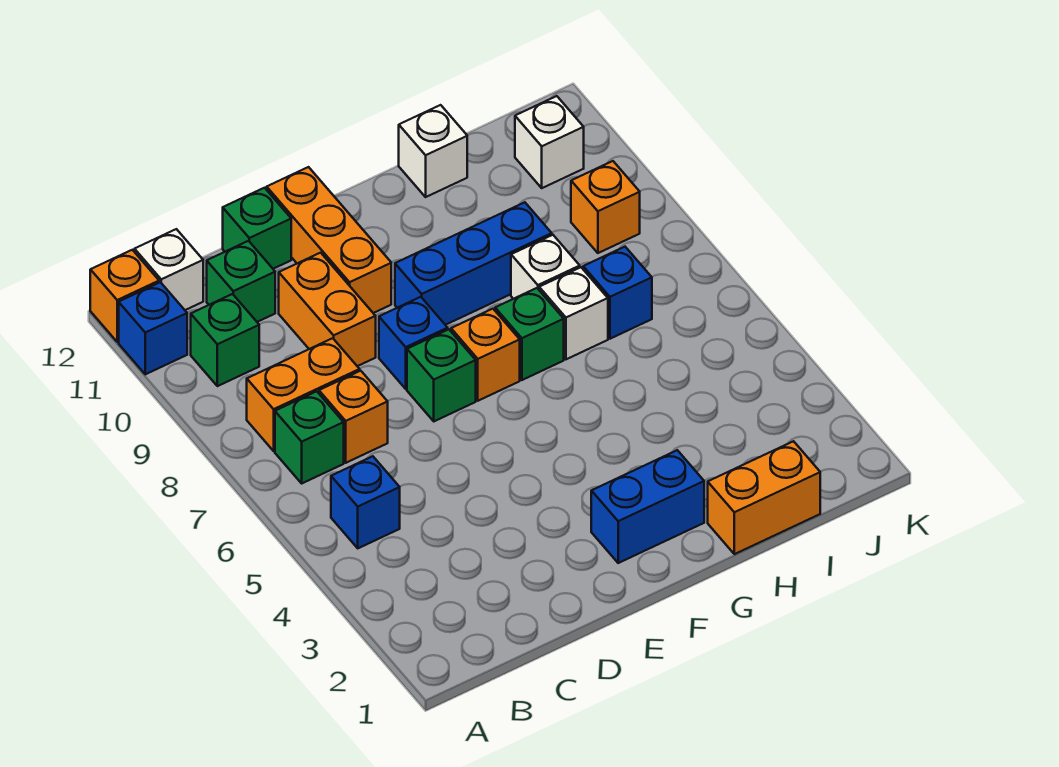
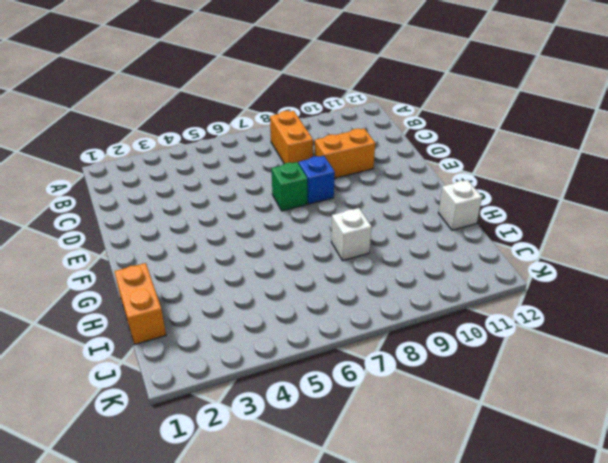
none -> blue brick A11 level 1
none -> orange brick A12 level 1
none -> blue brick B5 level 1

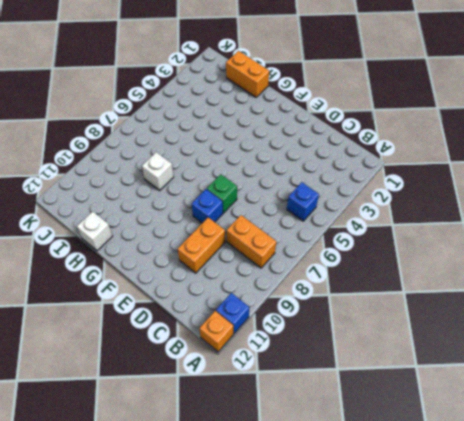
none -> green brick B7 level 1
none -> green brick B10 level 1
none -> white brick B12 level 1

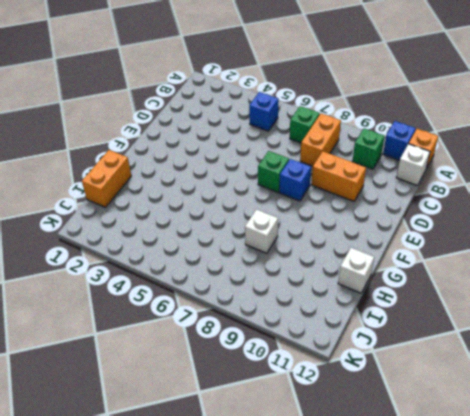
none -> orange brick C7 level 1
none -> green brick C11 level 1
none -> green brick D12 level 1

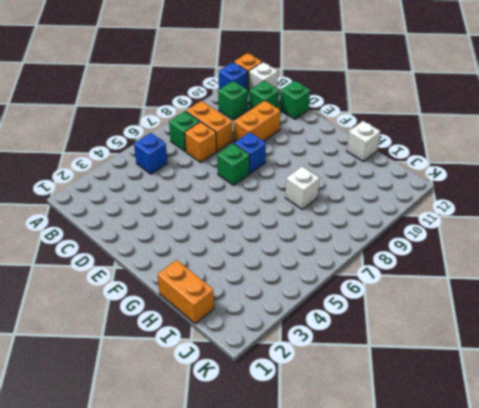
none -> orange brick E10:E12 level 1
none -> blue brick F2:G2 level 1
none -> orange brick F7 level 1

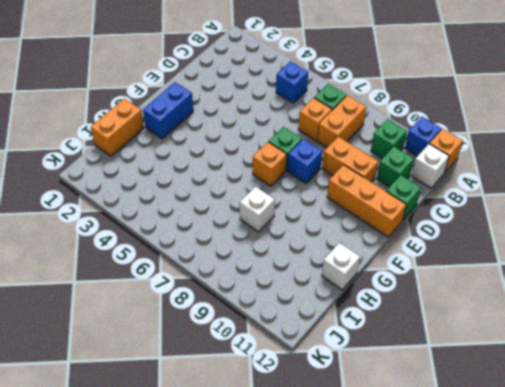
none -> blue brick F9:H9 level 1
none -> green brick G7 level 1
none -> white brick H7 level 1

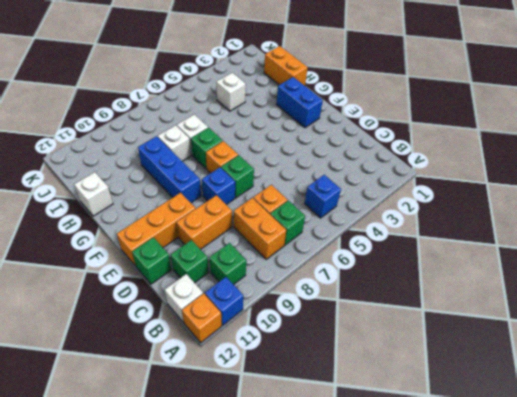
white brick I4 level 1 -> white brick J11 level 1
none -> blue brick I7 level 1
none -> orange brick J9 level 1

